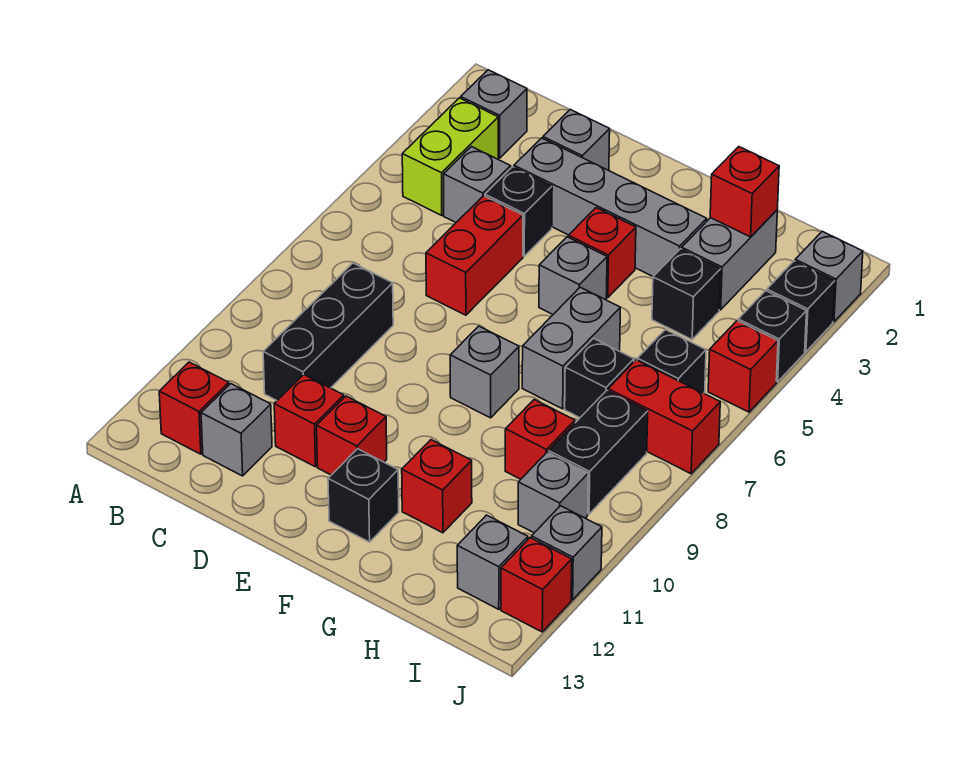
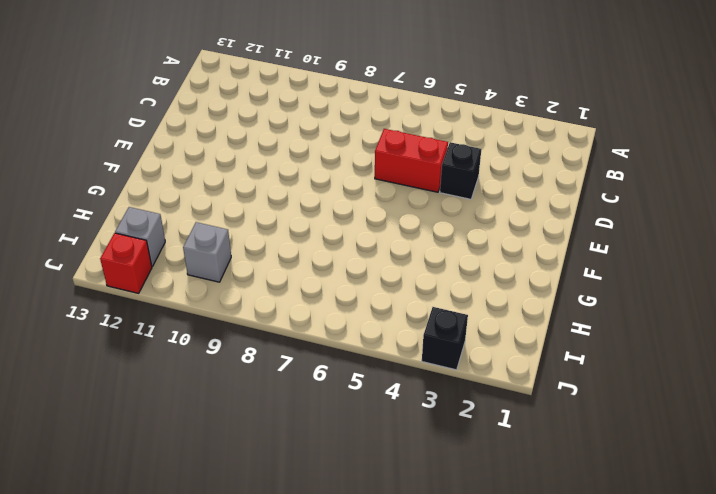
none -> grey brick B2 level 1
none -> lime brick B3:B4 level 1
none -> red brick B12 level 1
none -> grey brick C4 level 1

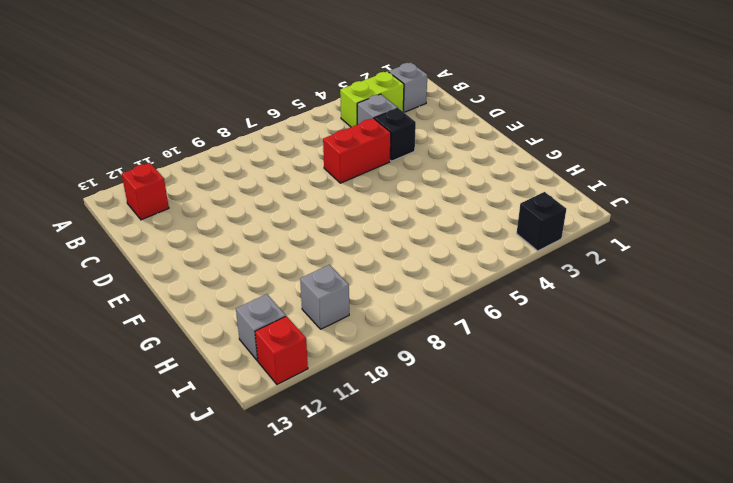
none -> black brick C8:C10 level 1
none -> grey brick C12 level 1
none -> grey brick D2 level 1
none -> grey brick D3:G3 level 1

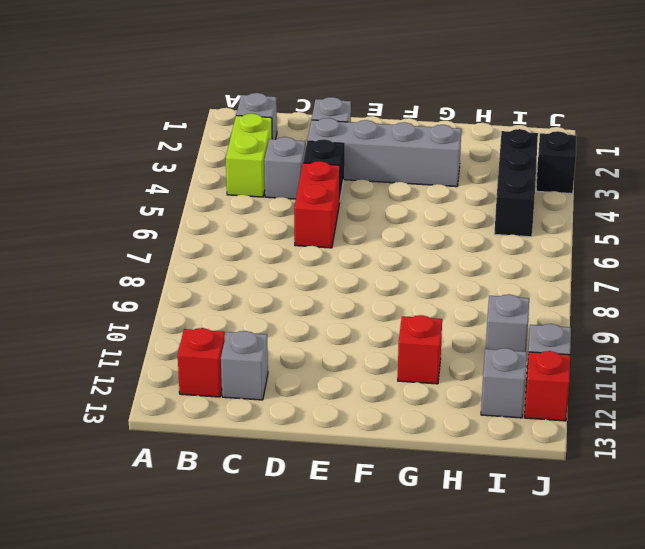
black brick I3:I5 level 1 -> black brick C8:C10 level 1
none -> red brick D11 level 1
none -> red brick E11 level 1
none -> red brick F4 level 1
none -> grey brick F5 level 1

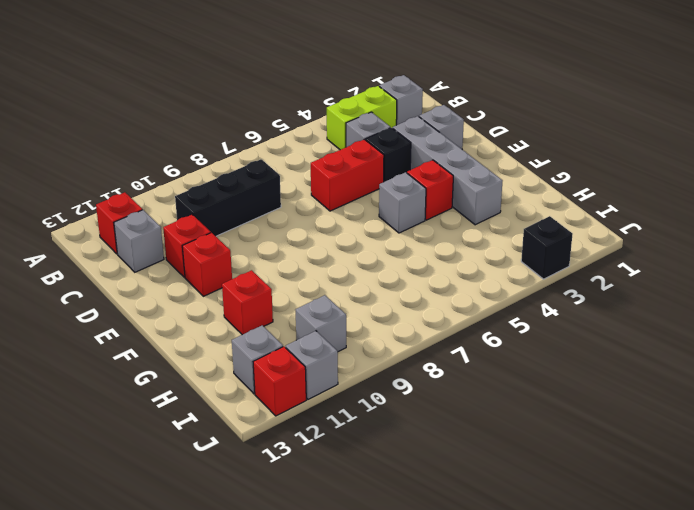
none -> grey brick F8 level 1
none -> black brick F12 level 1
none -> grey brick G6:G7 level 1
none -> grey brick H2:H3 level 1

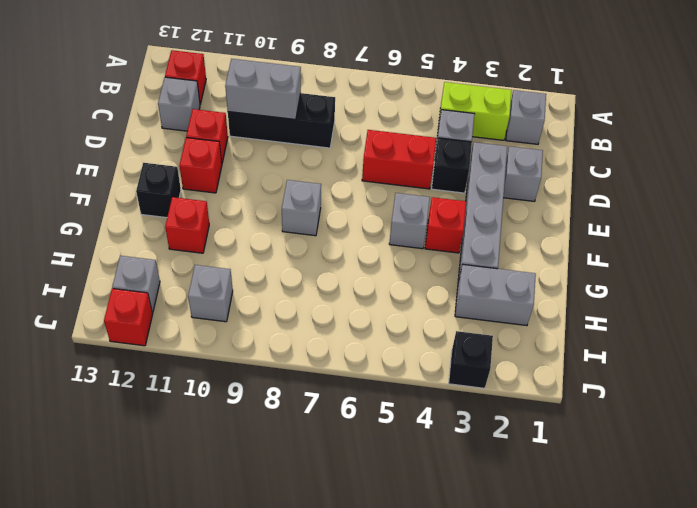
grey brick C9:C10 level 2 -> grey brick G6:G7 level 1
none -> black brick H4 level 1
none -> black brick H7 level 1
none -> red brick H9 level 1
none -> black brick I6 level 1

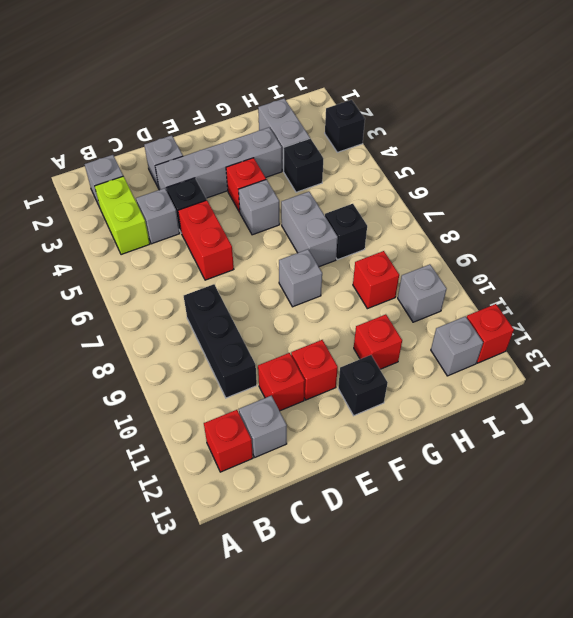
none -> black brick I6 level 1
none -> red brick I7:J7 level 1
none -> black brick I8:I9 level 1
none -> grey brick J2 level 1

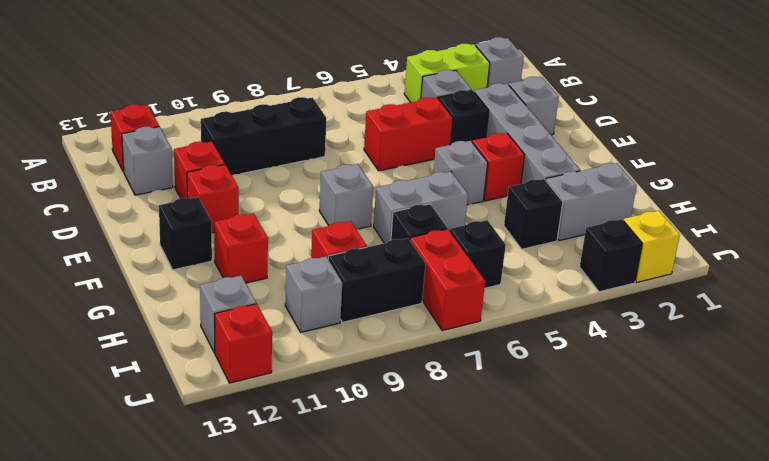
yellow brick J2 level 1 -> grey brick J2 level 1
none -> black brick J4 level 1
none -> red brick J5 level 1
none -> grey brick J11 level 1
none -> red brick H2 level 2

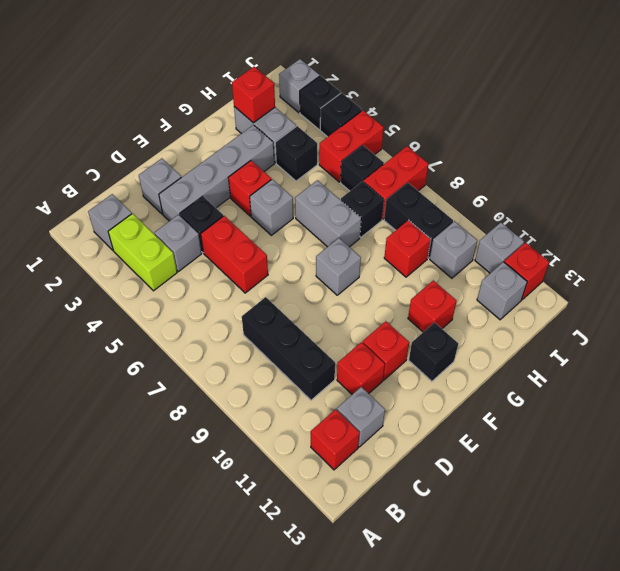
red brick I5:J5 level 1 -> red brick J5 level 1

